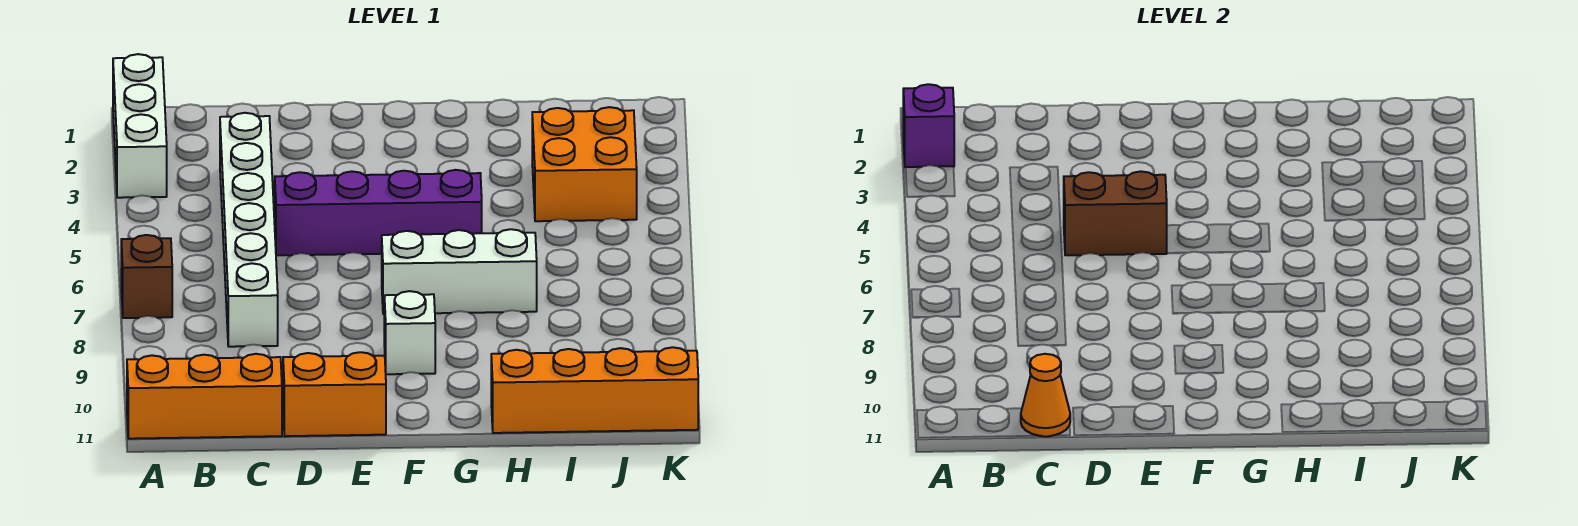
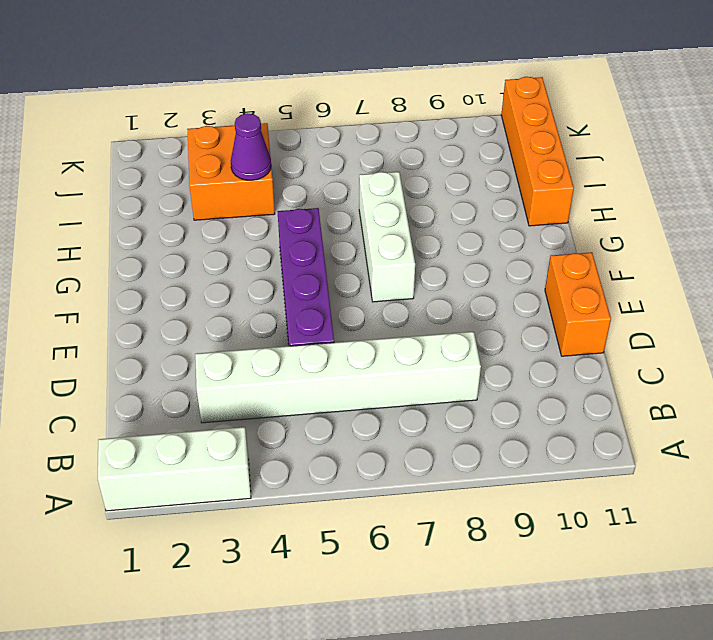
purple cone I4 level 2 -> none
none -> brown brick A7 level 1
none -> orange brick A11:C11 level 1
none -> white brick F9 level 1

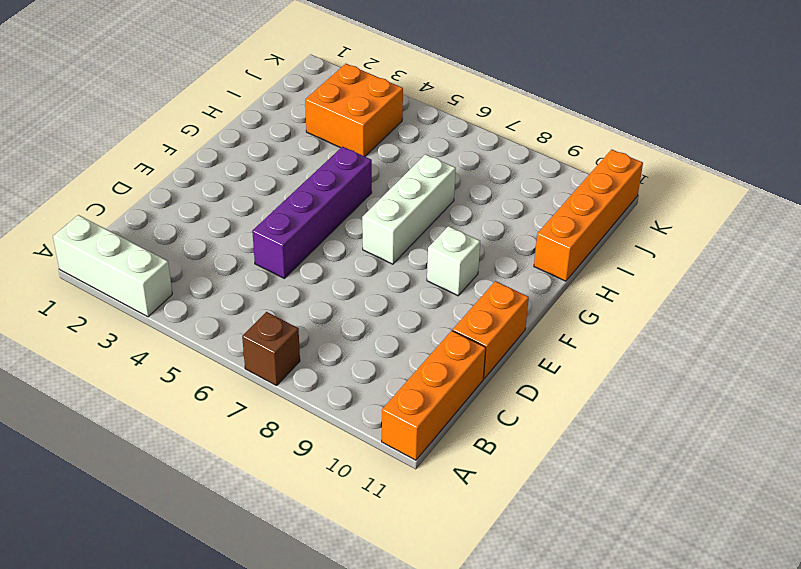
none -> white brick C3:C8 level 1
none -> purple brick A2 level 2
none -> orange cone C11 level 2

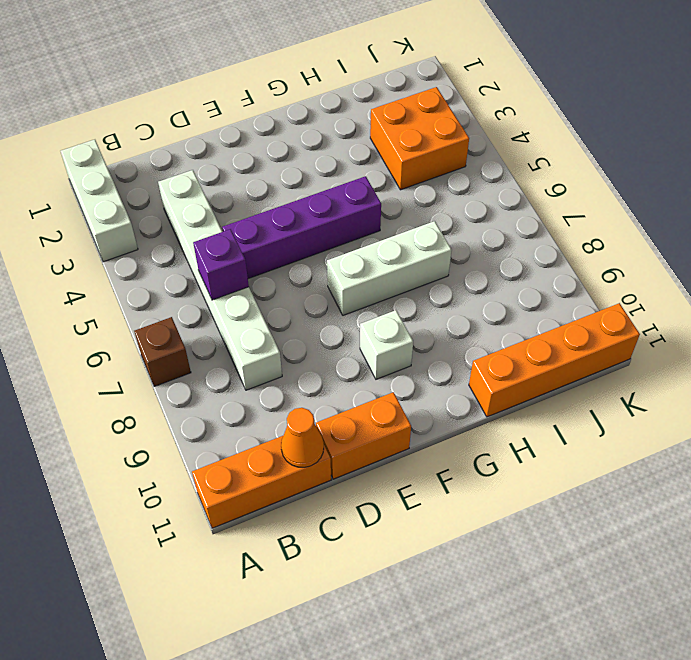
purple brick C6 level 2 -> purple brick A2 level 2
none -> brown brick D5:E5 level 2

